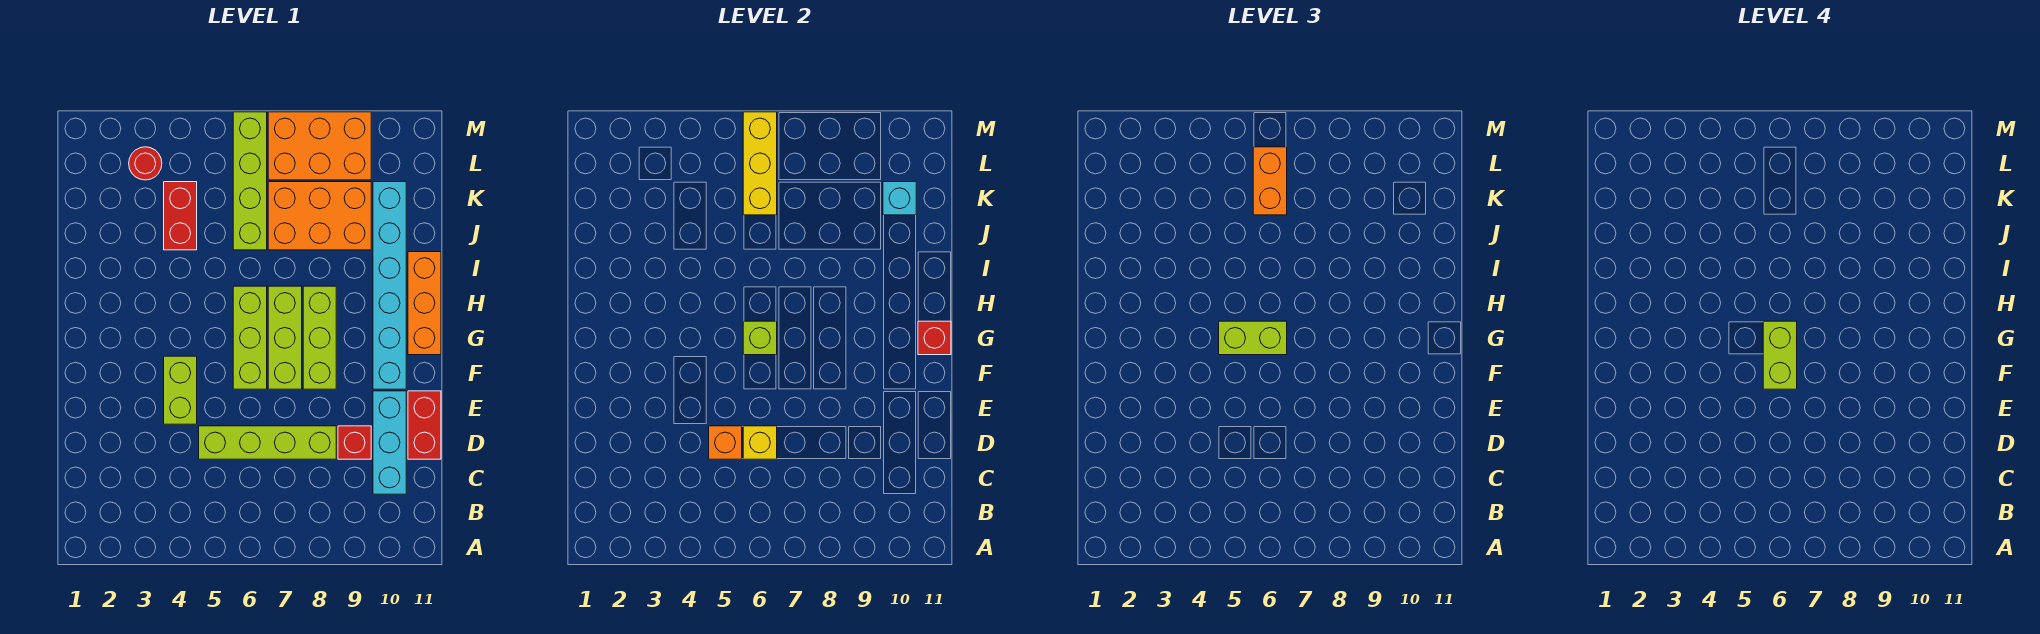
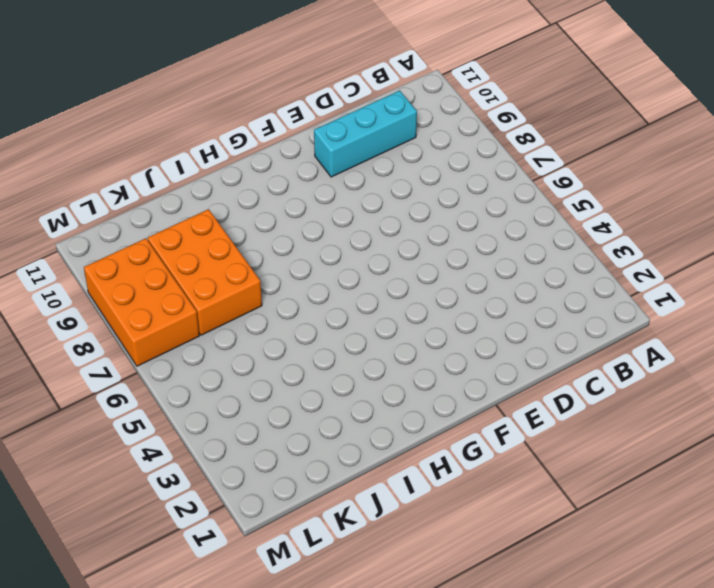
none -> lime brick D5:D8 level 1
none -> red brick D9 level 1
none -> red brick D11:E11 level 1

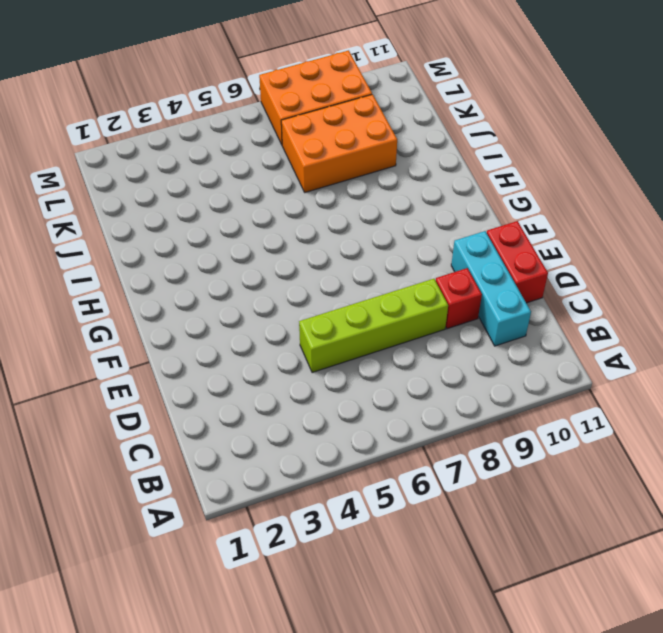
none -> lime brick E4:F4 level 1
none -> lime brick F6:H6 level 1
none -> lime brick F7:H7 level 1

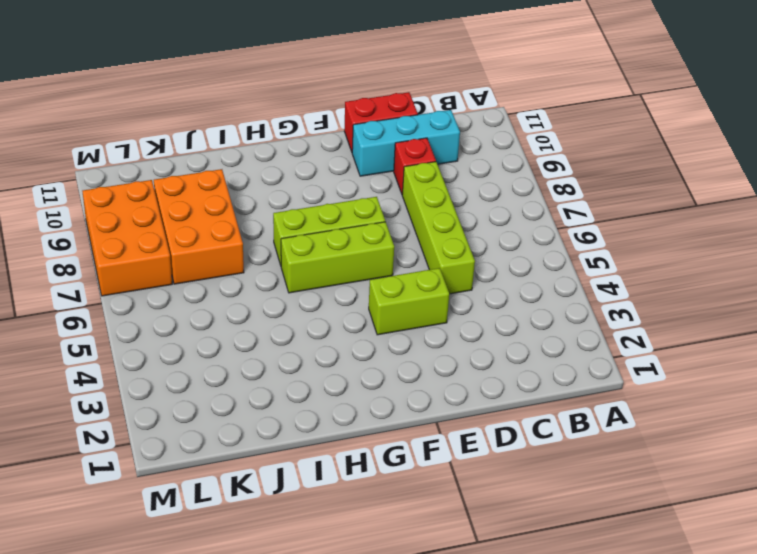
none -> lime brick F8:H8 level 1
none -> cyan brick F10:K10 level 1
none -> orange brick G11:I11 level 1

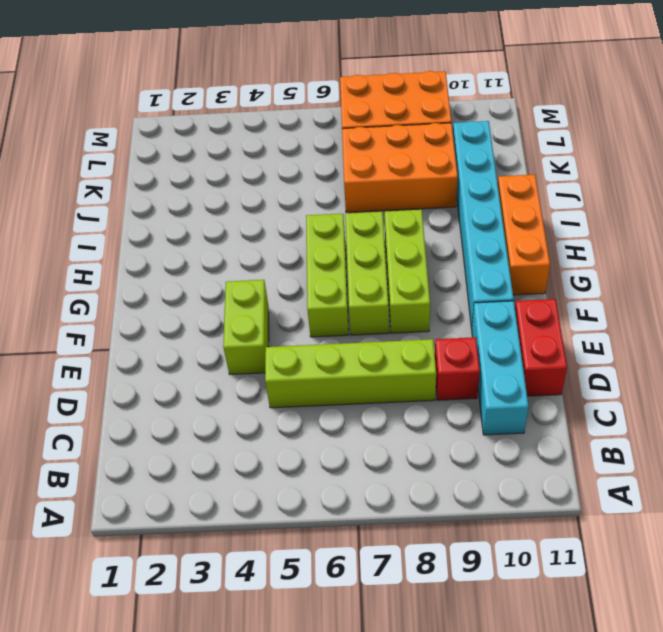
none -> red brick J4:K4 level 1
none -> lime brick J6:M6 level 1
none -> red round brick L3 level 1

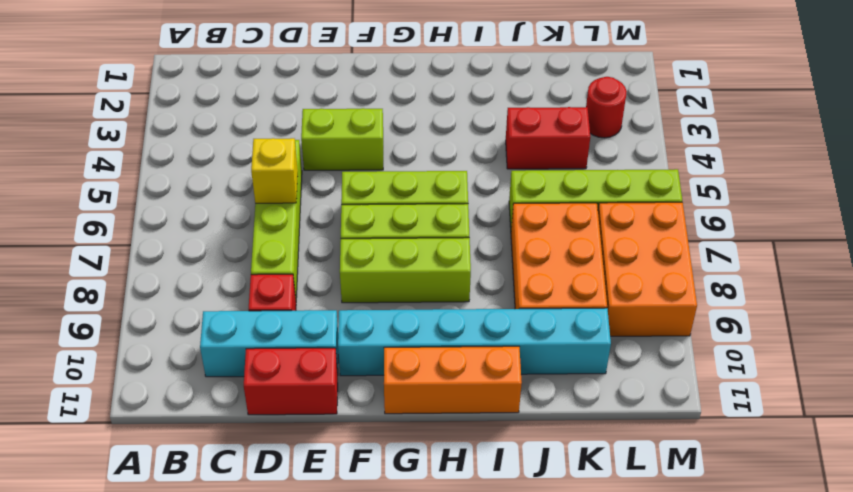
none -> orange brick D5 level 2
none -> lime brick G6 level 2
none -> red brick G11 level 2

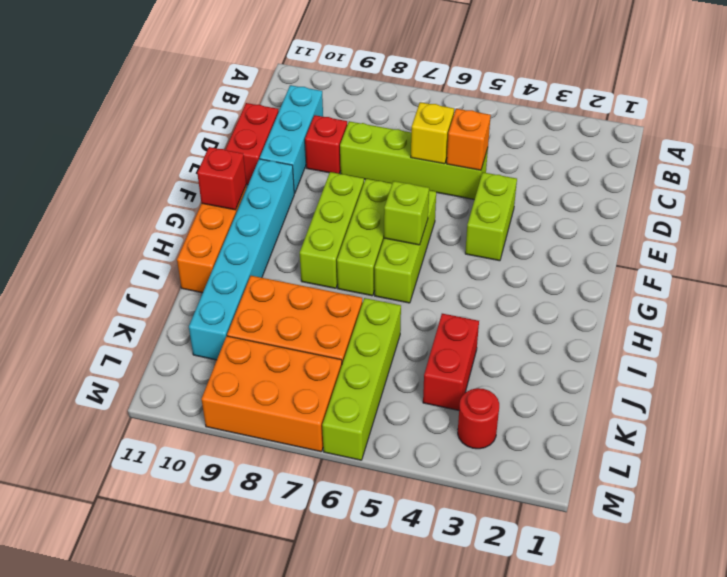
none -> yellow brick K6:M6 level 2
none -> cyan brick K10 level 2
none -> lime brick G5:G6 level 3

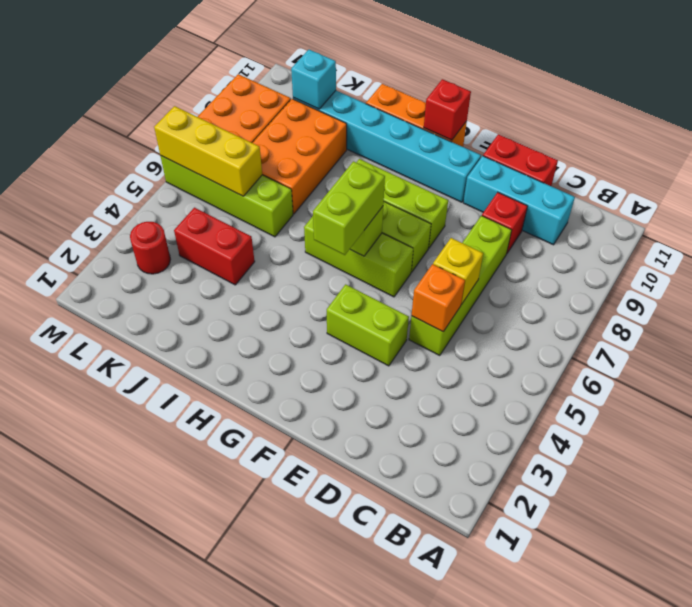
none -> orange brick K6:L6 level 3
none -> lime brick F6:G6 level 4

